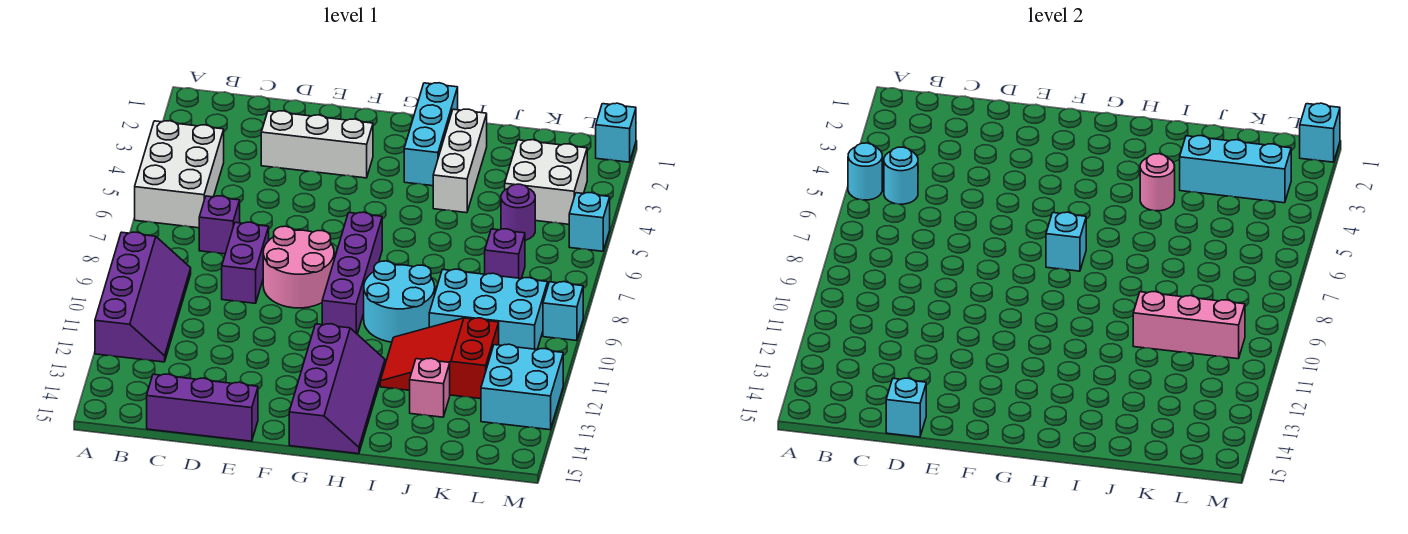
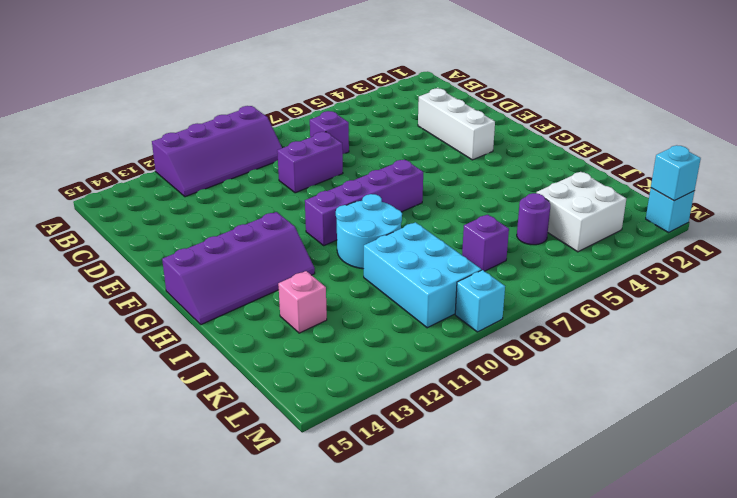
none -> white brick A4:B6 level 1
none -> purple brick C15:E15 level 1
none -> pink round brick E8:F9 level 1
none -> cyan brick H1:H3 level 1

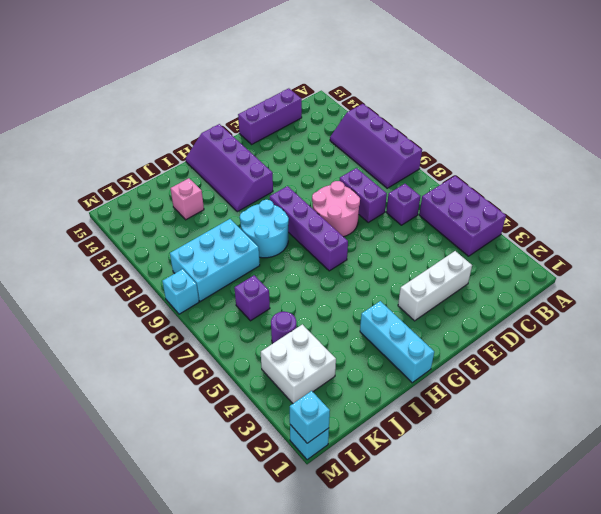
purple brick A4:B6 level 1 -> white brick A4:B6 level 1
none -> white brick I2:I4 level 1
none -> red slope I11:K12 level 1 top K
none -> cyan brick L12:M13 level 1
none -> cyan brick M5 level 1

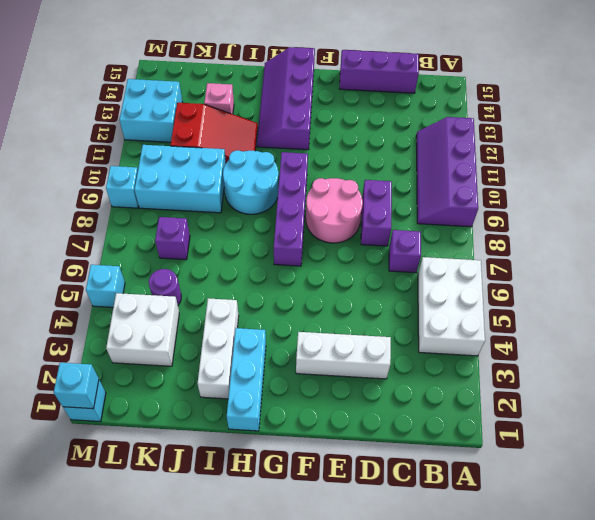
none -> cyan round brick A5 level 2
none -> cyan round brick B5 level 2
none -> cyan brick D15 level 2
none -> cyan brick G7 level 2

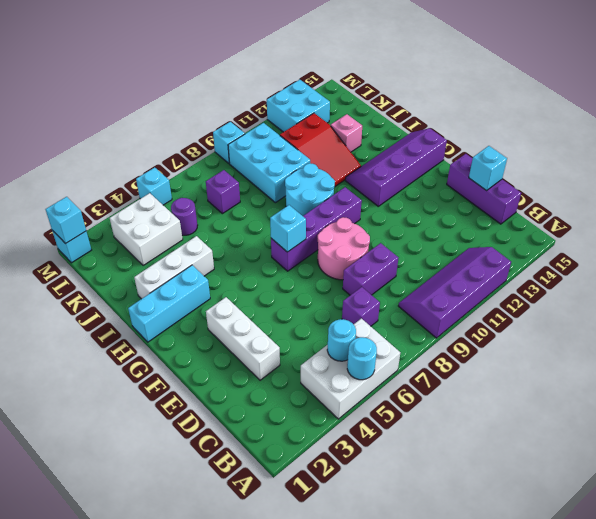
none -> pink round brick I4 level 2
none -> cyan brick J3:L3 level 2
none -> pink brick J10:L10 level 2

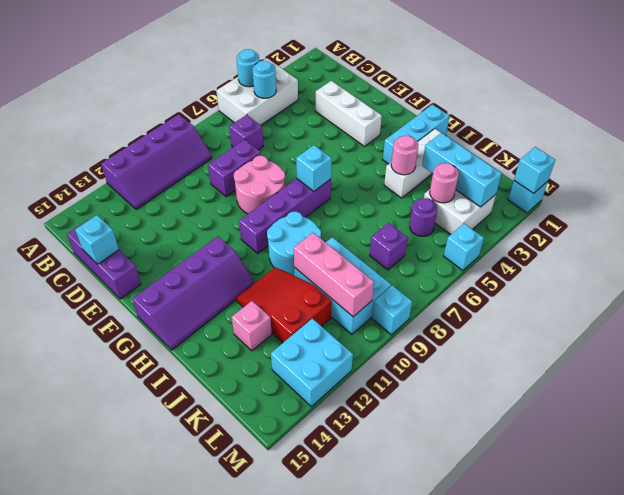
pink round brick K4 level 2 -> none

